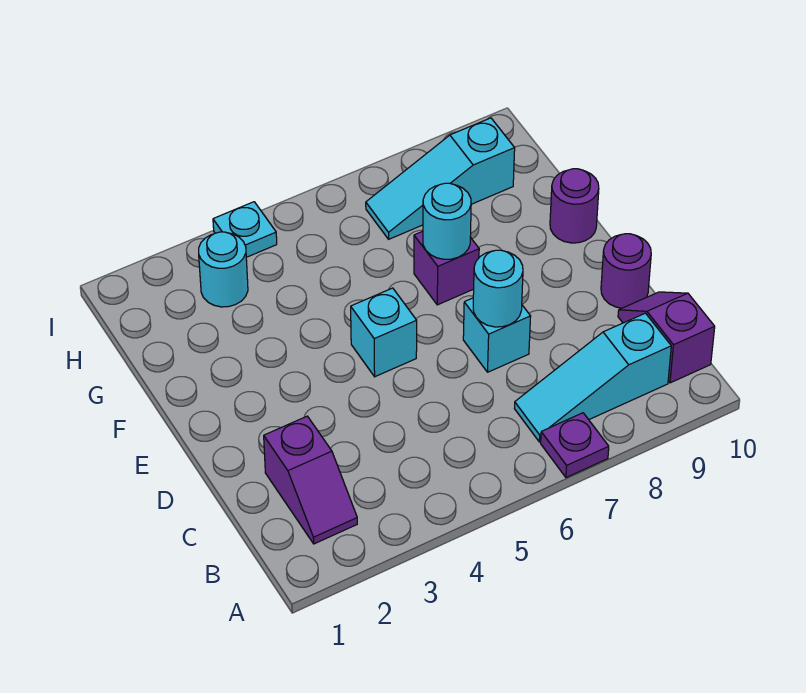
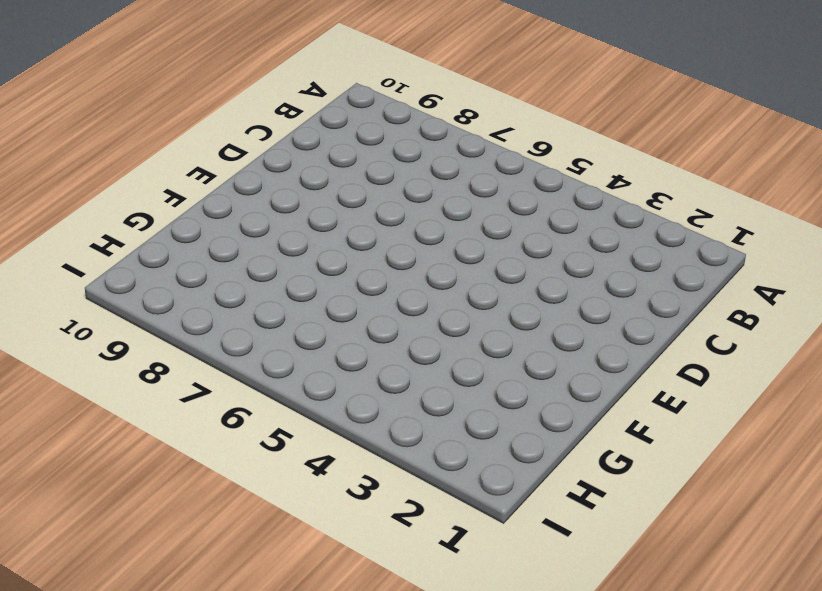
none -> purple plate A7 level 1
none -> purple slope B2:C2 level 1 top C
none -> cyan slope B7:B9 level 1 top 9

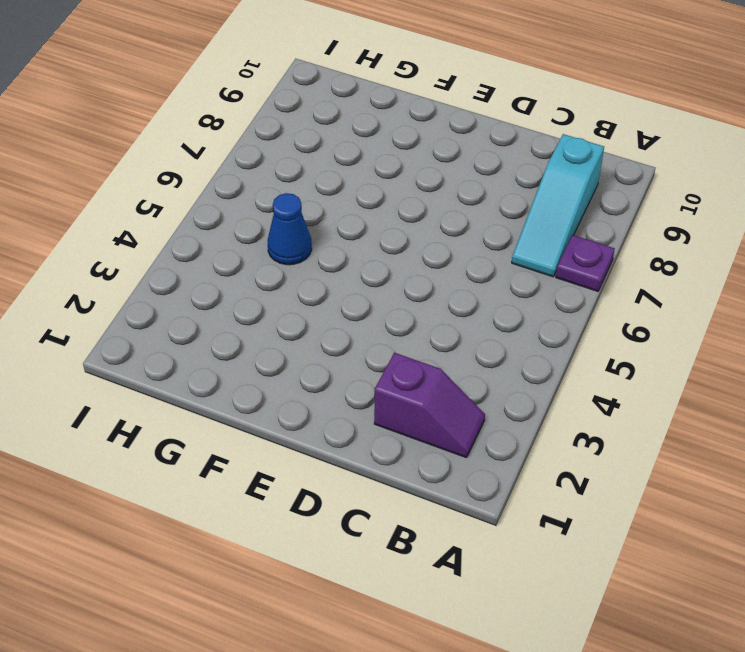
blue cone G5 level 1 -> none
none -> purple slope B10:C10 level 1 top B
none -> cyan brick D7 level 1
none -> purple round brick D10 level 1

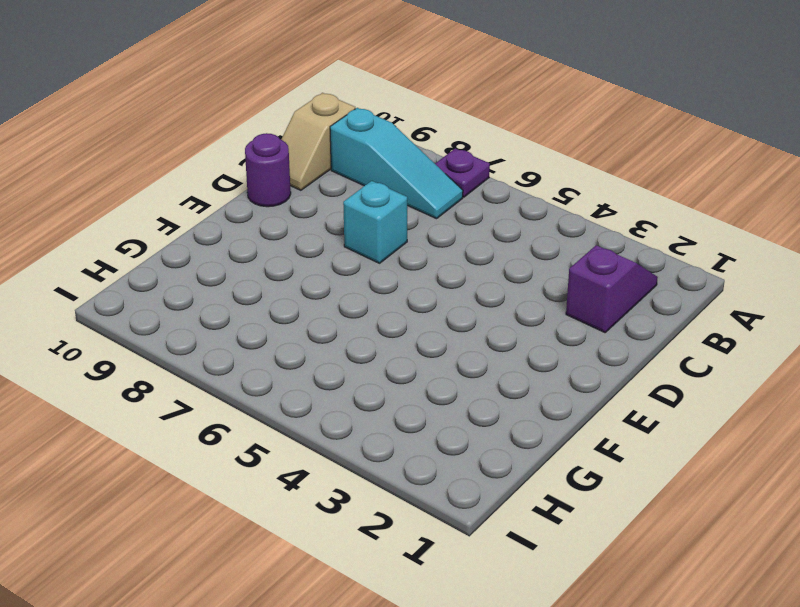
tan slope B10:C10 level 1 top B -> purple slope B10:C10 level 1 top B
none -> cyan brick E5 level 1
none -> purple brick F7 level 1
none -> purple round brick F10 level 1

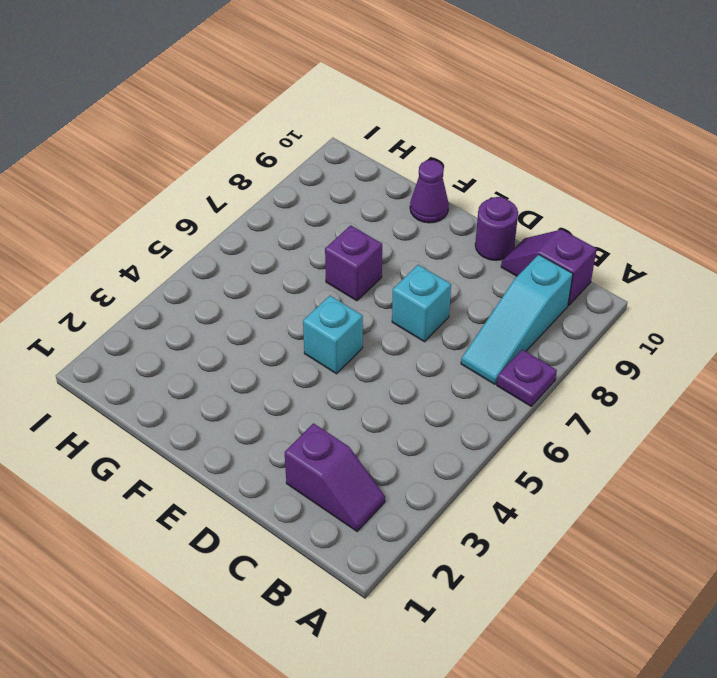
purple cone F10 level 1 -> purple round brick F10 level 1
none -> cyan round brick H3 level 1
none -> cyan slope H7:H9 level 1 top 9
none -> cyan plate I4 level 1

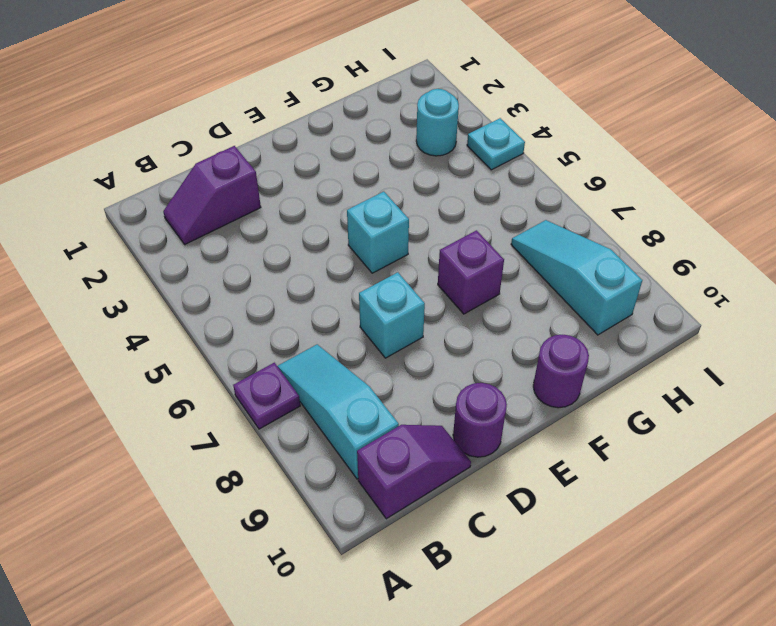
none -> cyan round brick D7 level 2
none -> cyan round brick F7 level 2

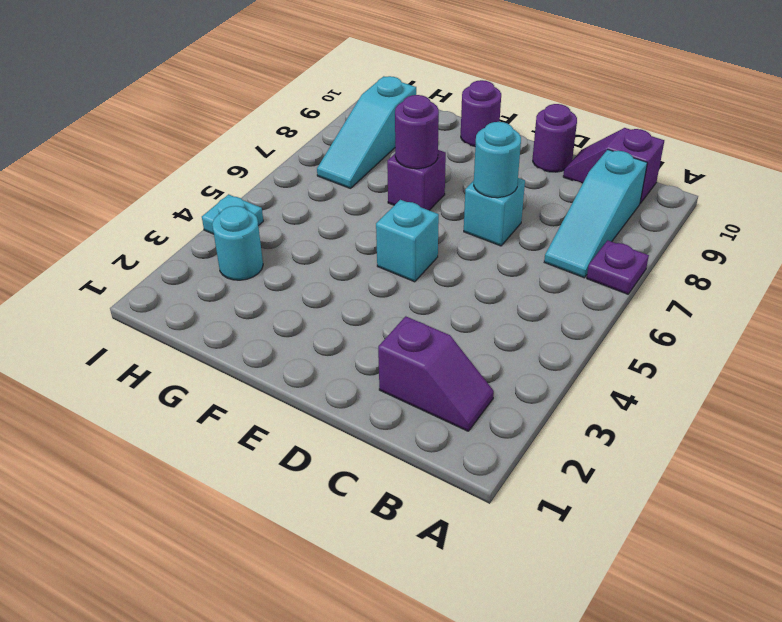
purple round brick F7 level 2 -> cyan round brick F7 level 2

